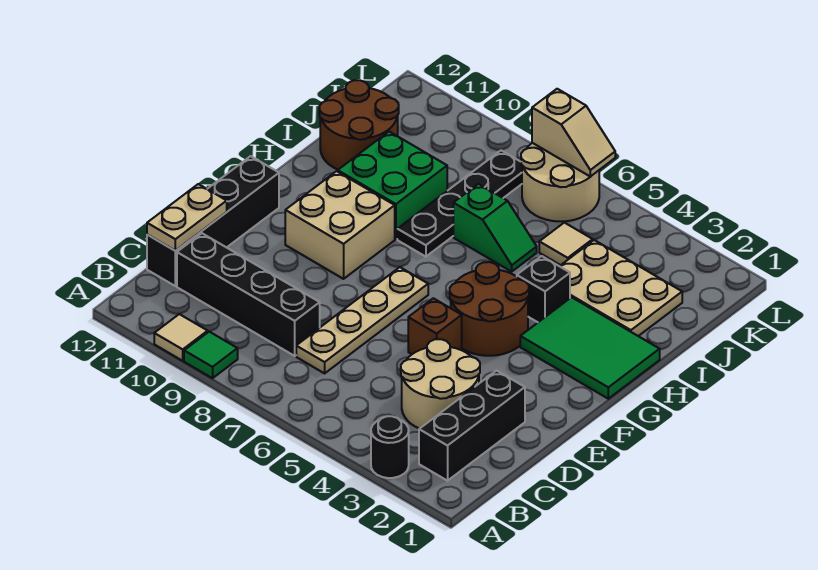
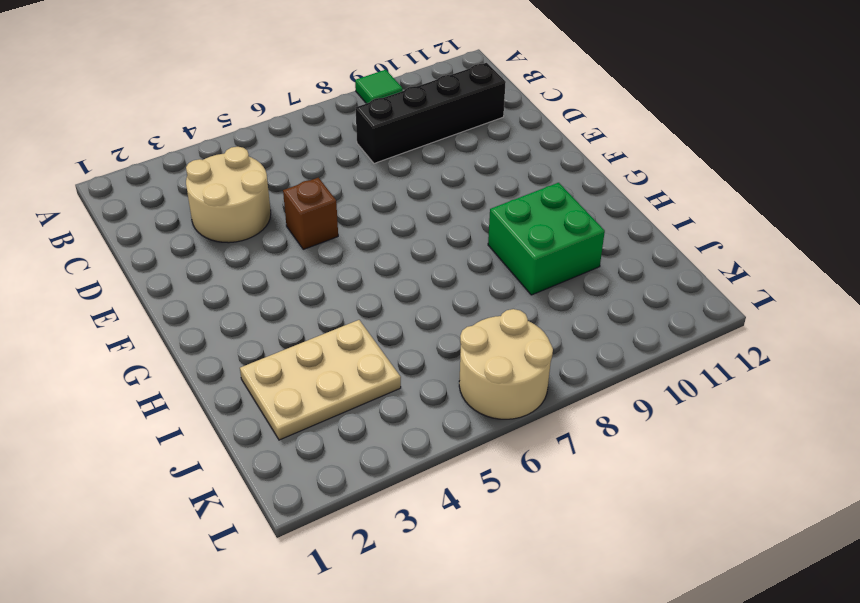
none -> black round brick A3 level 1
none -> tan tile A10 level 1
none -> black brick B2:D2 level 1

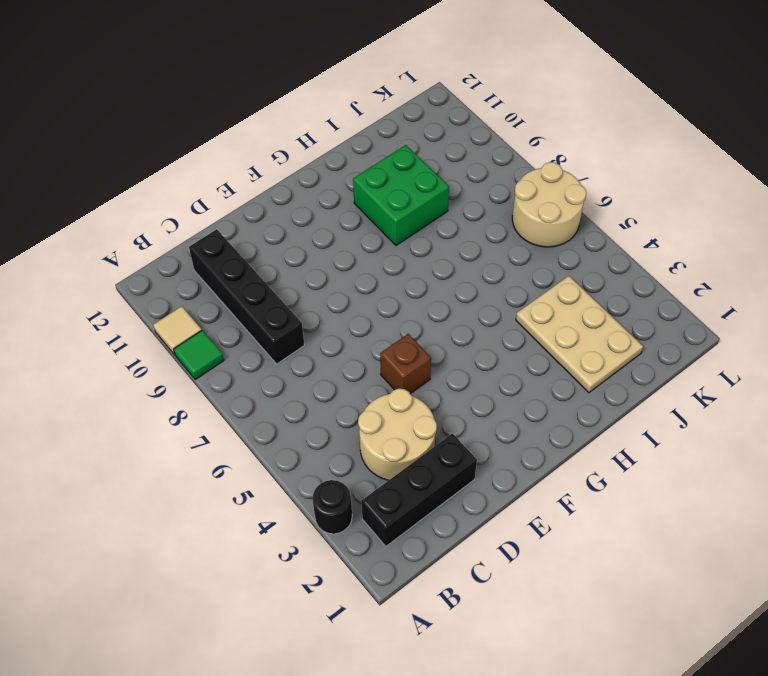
none -> tan plate C7:F7 level 1
none -> black brick C12:F12 level 1
none -> brown round brick F4:G5 level 1

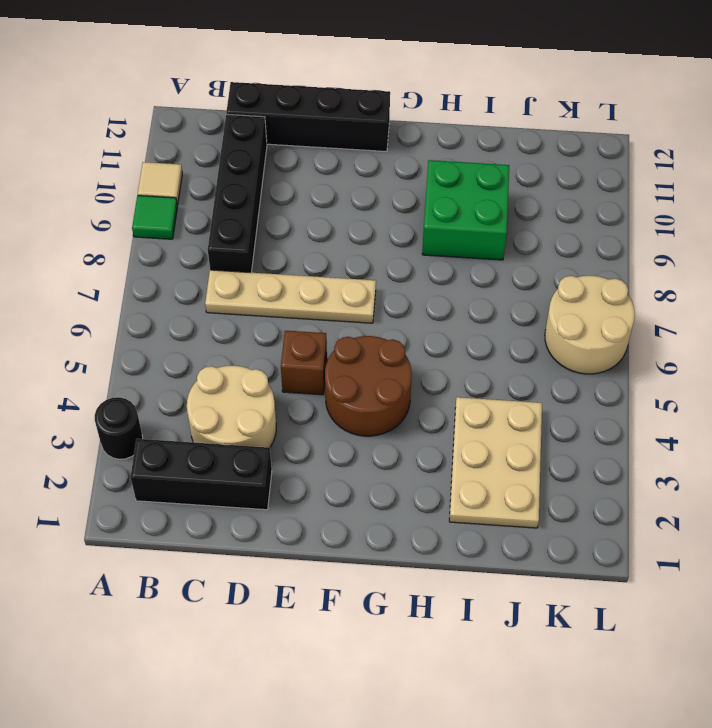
none -> tan brick F9:G10 level 1
none -> green tile G1:H3 level 1
none -> black brick H4 level 1

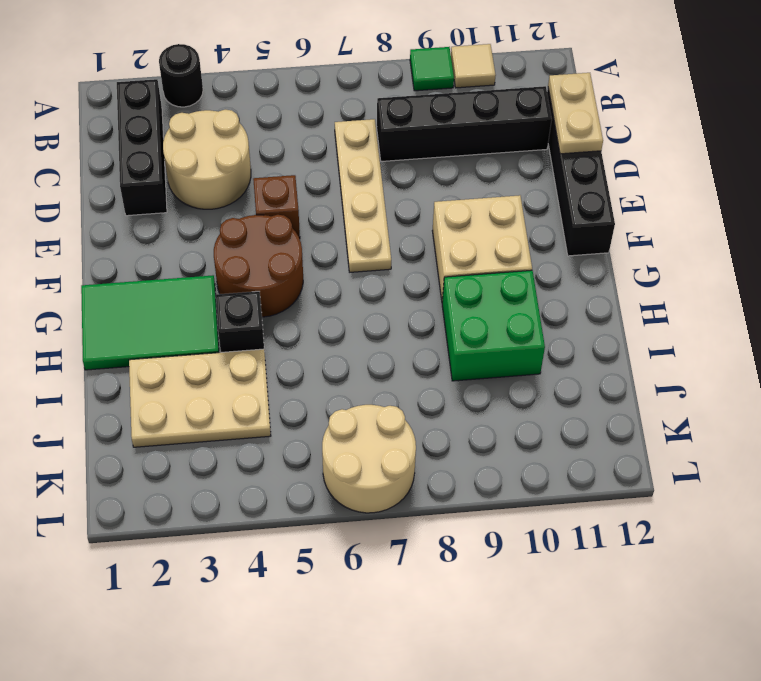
none -> black plate H8:K8 level 1
none -> green slope I6:I7 level 1 top 7
none -> brown round brick I11:J12 level 1

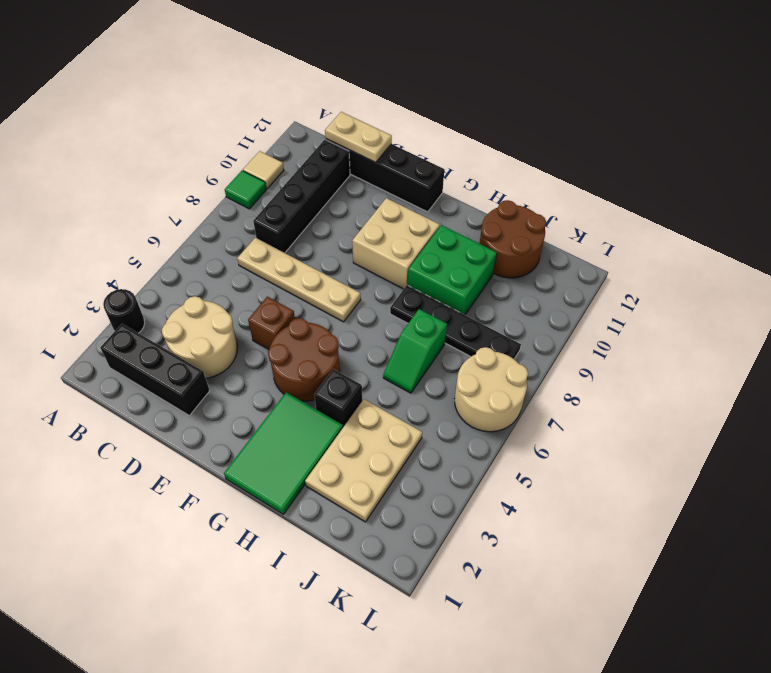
none -> tan tile J5 level 1
none -> tan slope L6:L7 level 2 top 7

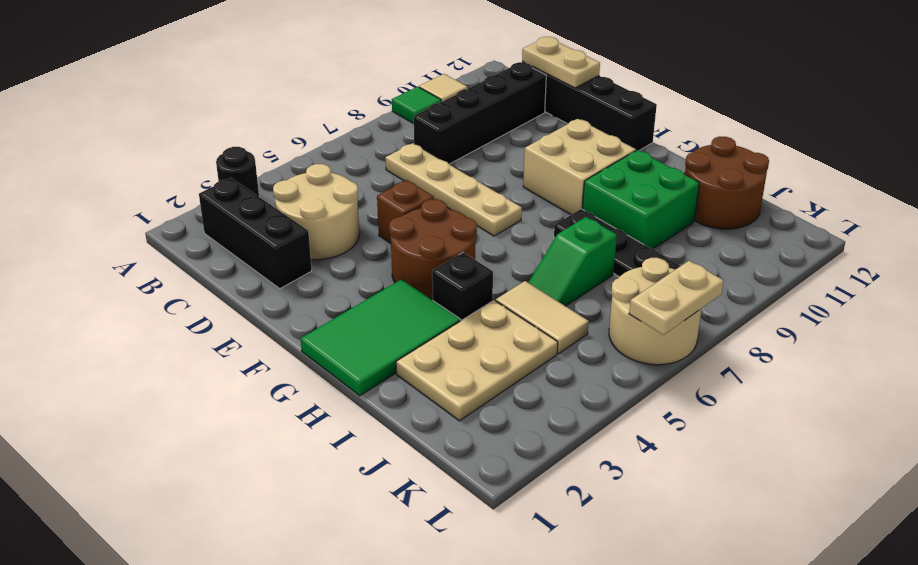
tan tile I5:J5 level 1 -> tan tile J5 level 1
tan plate L6:L7 level 2 -> tan slope L6:L7 level 2 top 7

